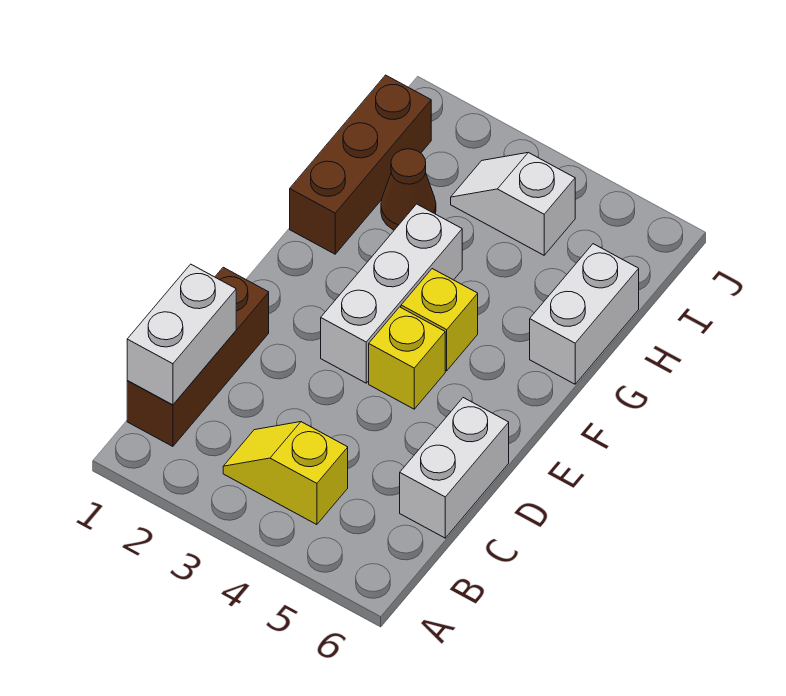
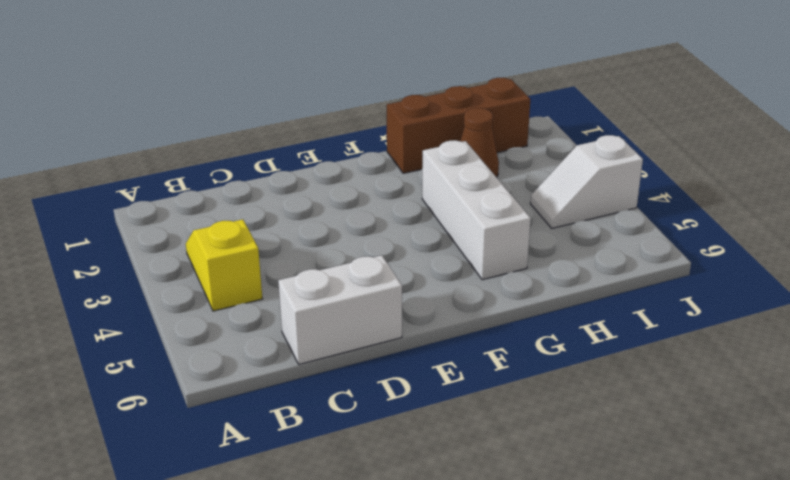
white brick G3:G5 level 1 -> white brick E3:G3 level 1
white slope I4:J4 level 1 top J -> white slope I3:I4 level 1 top 4
none -> brown brick B1:D1 level 1
none -> yellow brick E4 level 1

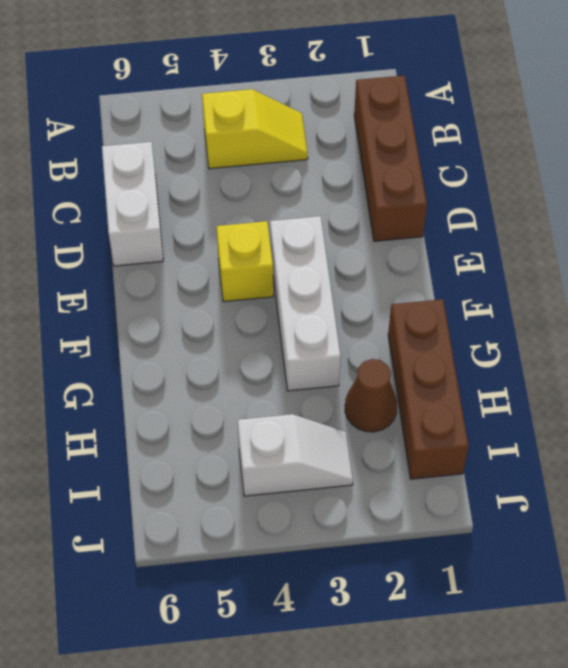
none -> yellow brick F4 level 1
none -> white brick G6:H6 level 1

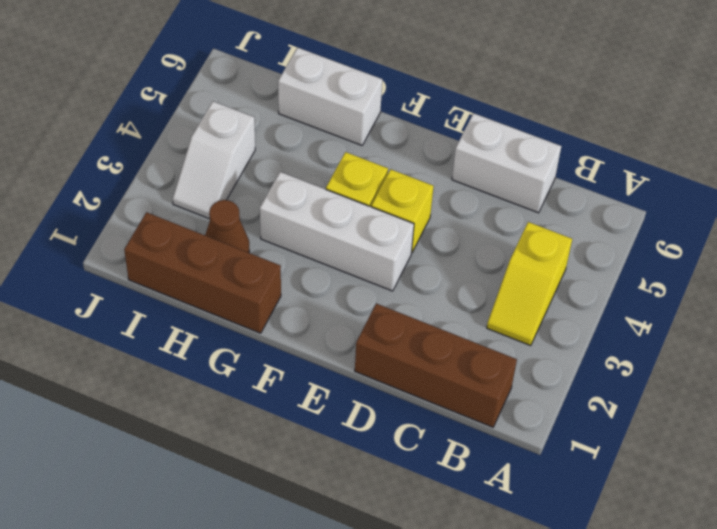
none -> white brick B1:C1 level 2

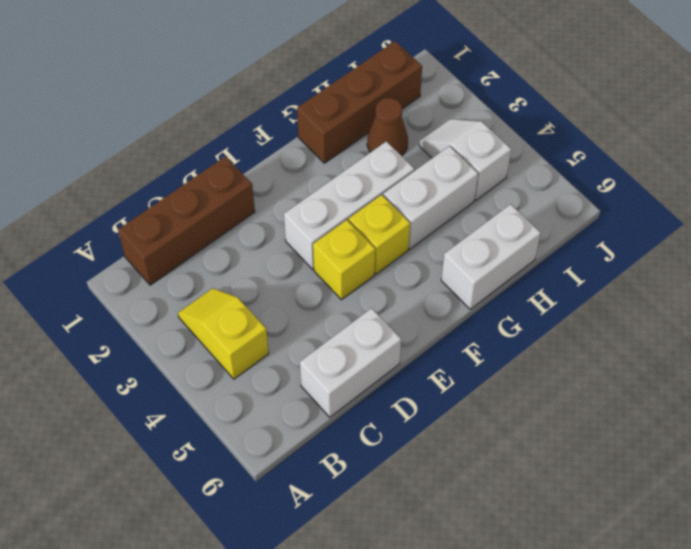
white brick G4:H4 level 1 -> white brick B1:C1 level 2

